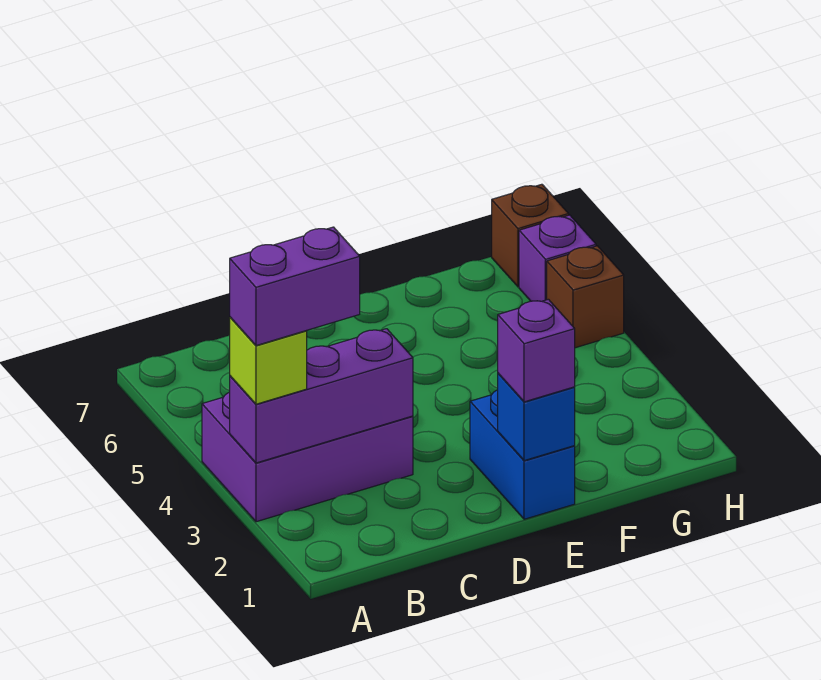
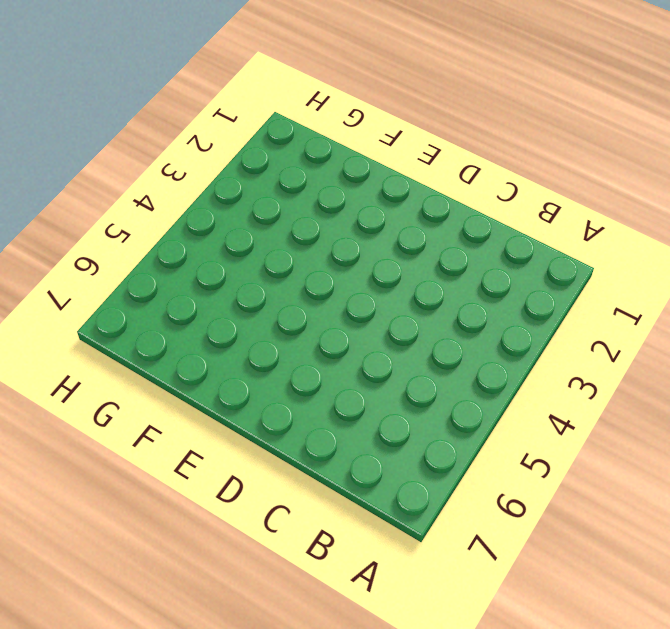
none -> purple brick A3:C4 level 1
none -> blue brick E1:E2 level 1

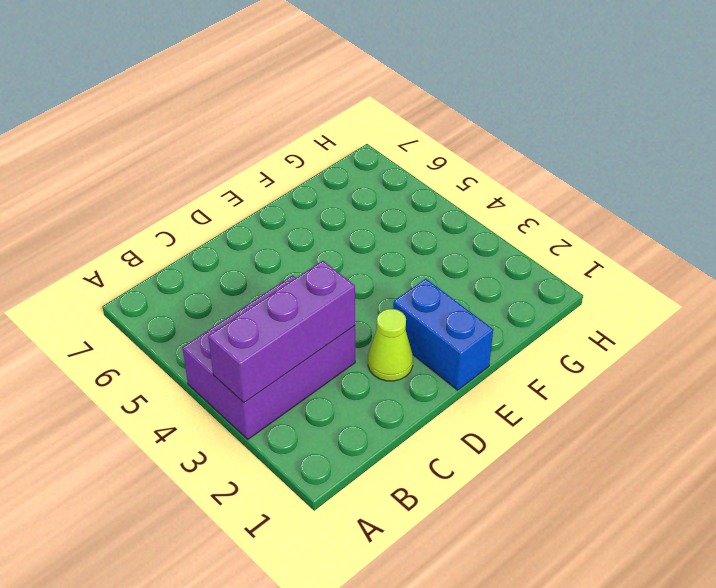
lime cone D2 level 1 -> none
none -> brown brick H5 level 1
none -> purple brick H6 level 1

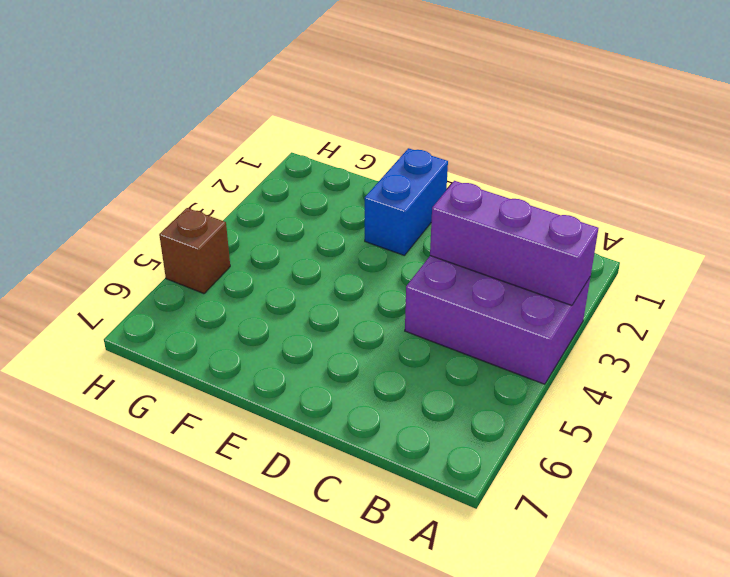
none -> purple brick H6 level 1
none -> brown brick H7 level 1

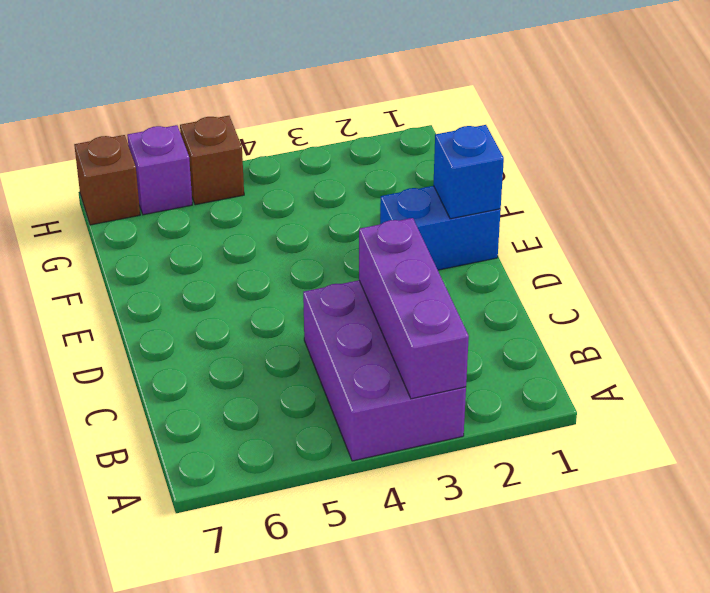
none -> lime brick A3 level 3
none -> purple brick E1 level 3

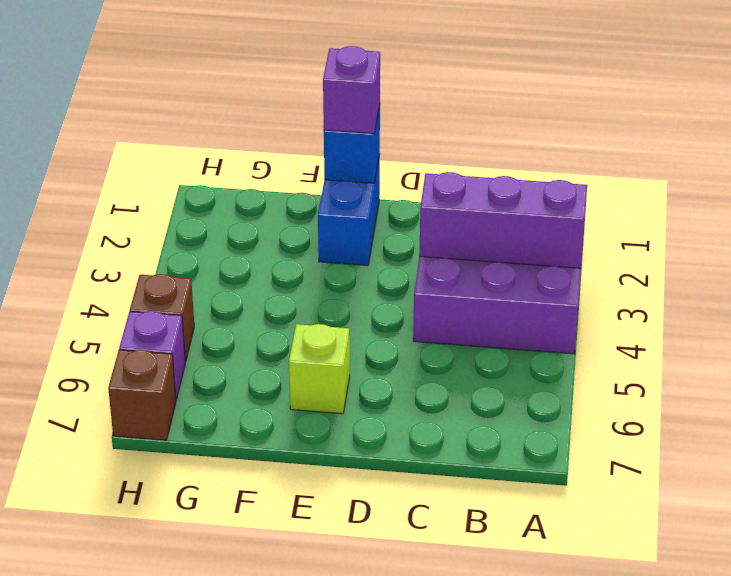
lime brick E6 level 1 -> lime brick A3 level 3
none -> purple brick A3:B3 level 4

